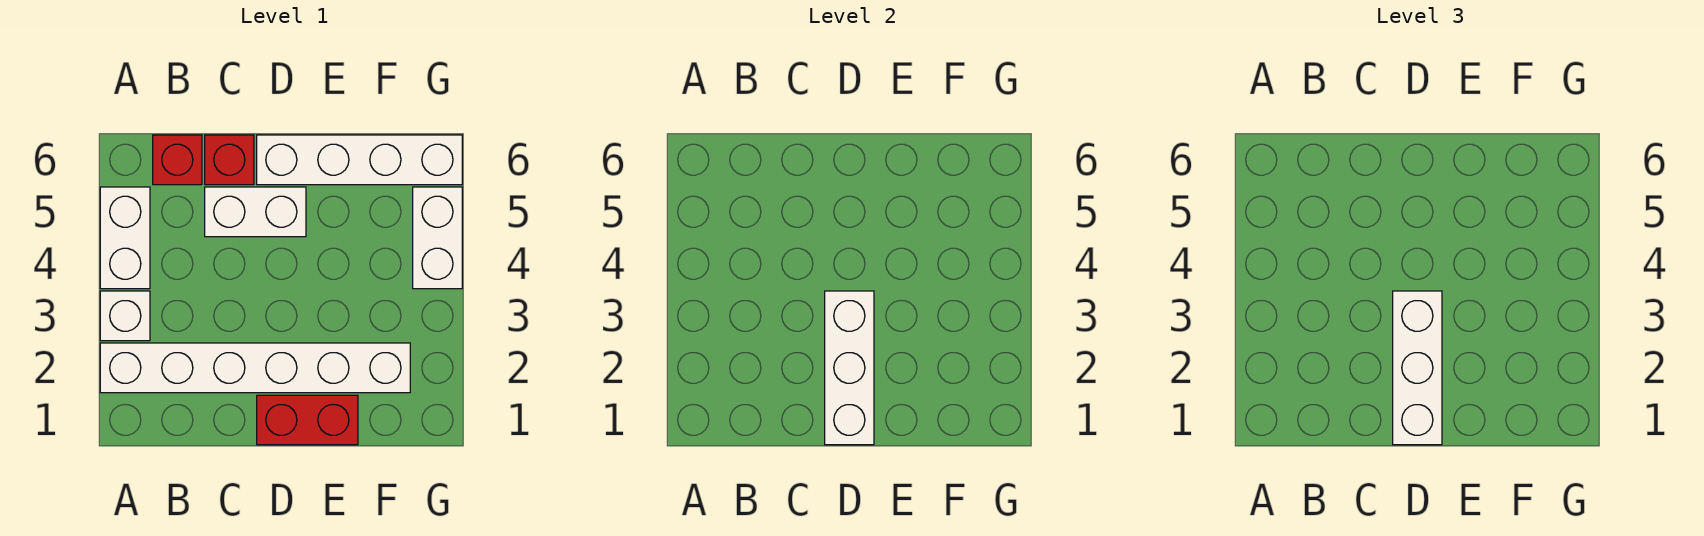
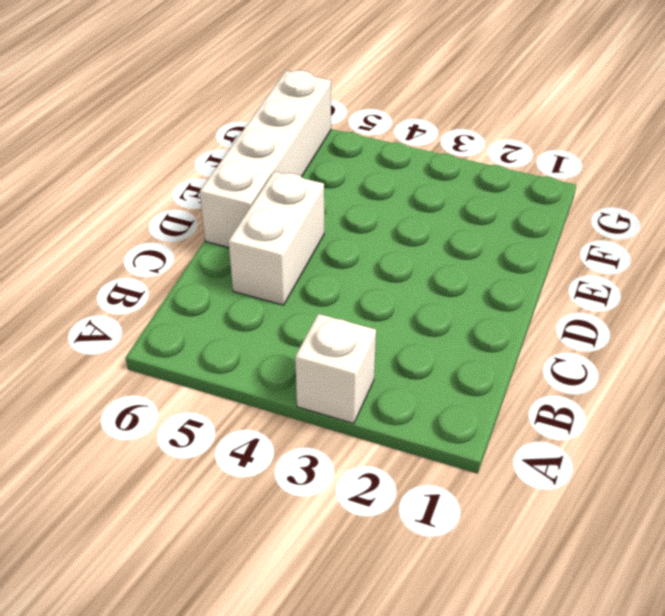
none -> white brick A2:F2 level 1
none -> white brick A4:A5 level 1

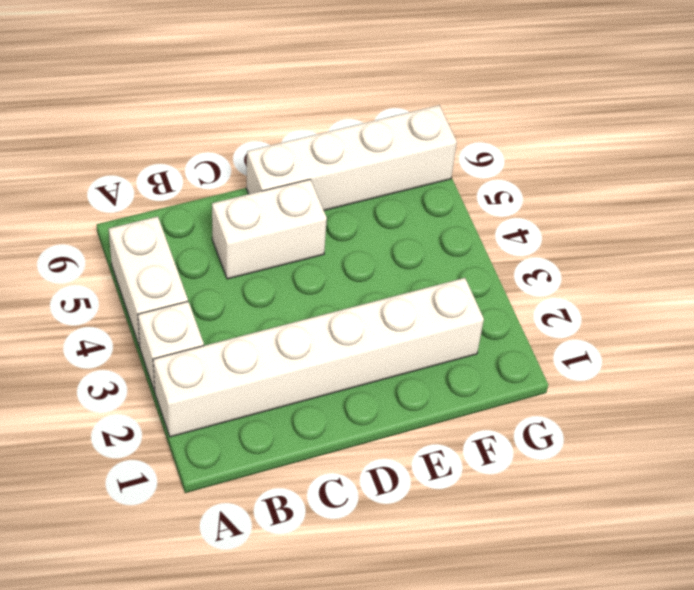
none -> red brick B6 level 1
none -> red brick C6 level 1

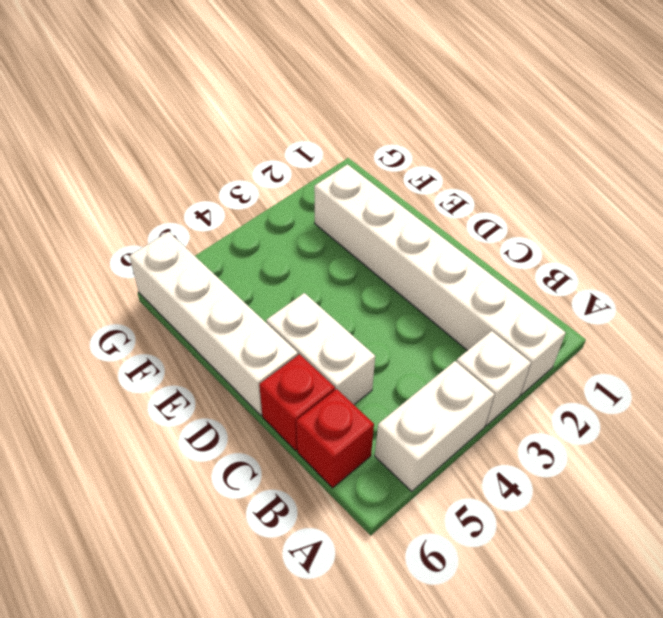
none -> red brick D1:E1 level 1
none -> white brick G4:G5 level 1

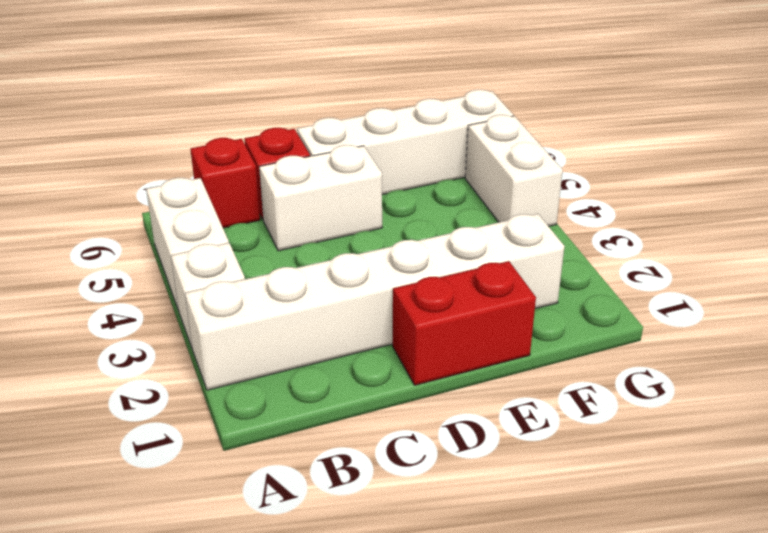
none -> white brick D1:D3 level 2
none -> white brick D1:D3 level 3

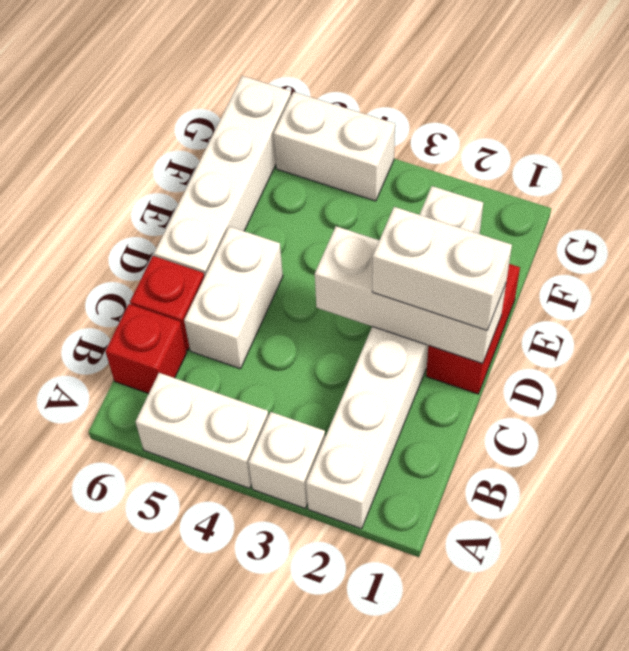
white brick D1:D2 level 3 -> white brick D1:D3 level 3

